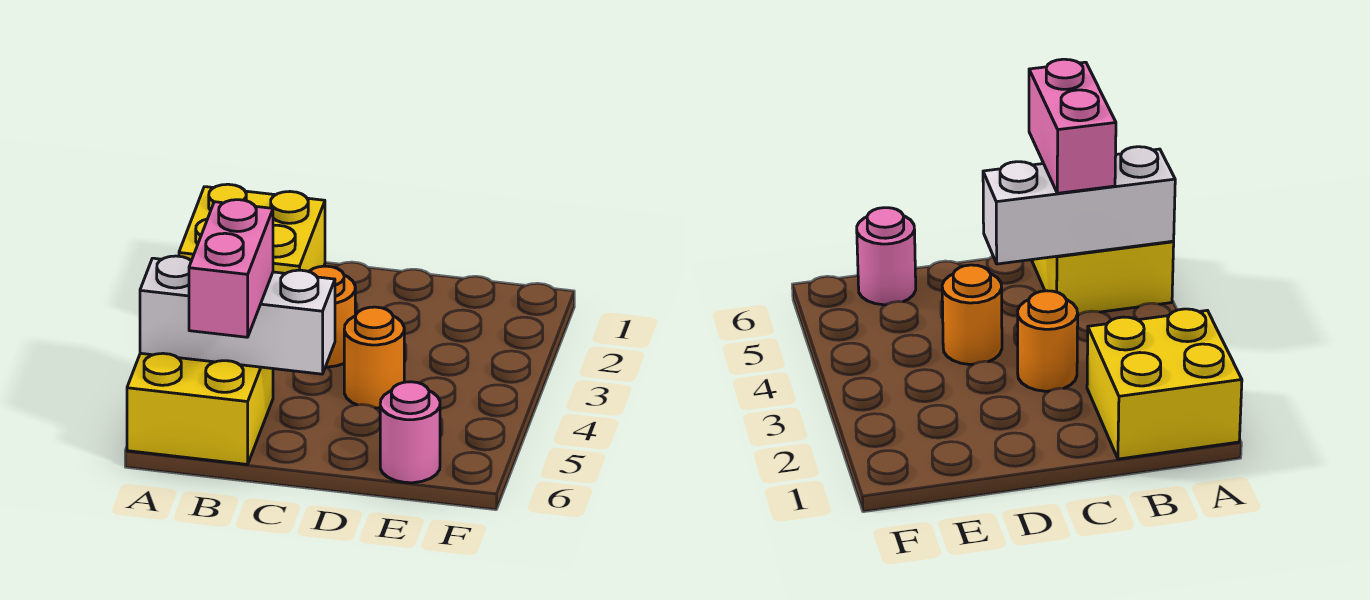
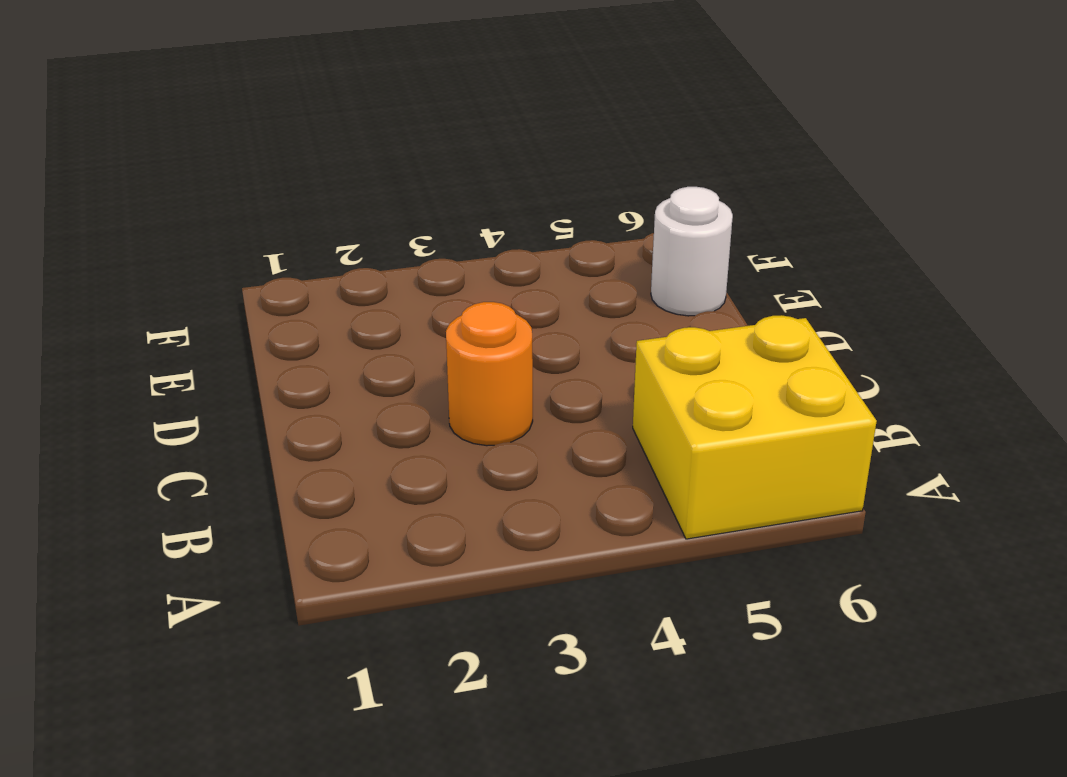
white round brick E6 level 1 -> pink round brick E6 level 1
none -> yellow brick A1:B2 level 1
none -> orange round brick D4 level 1

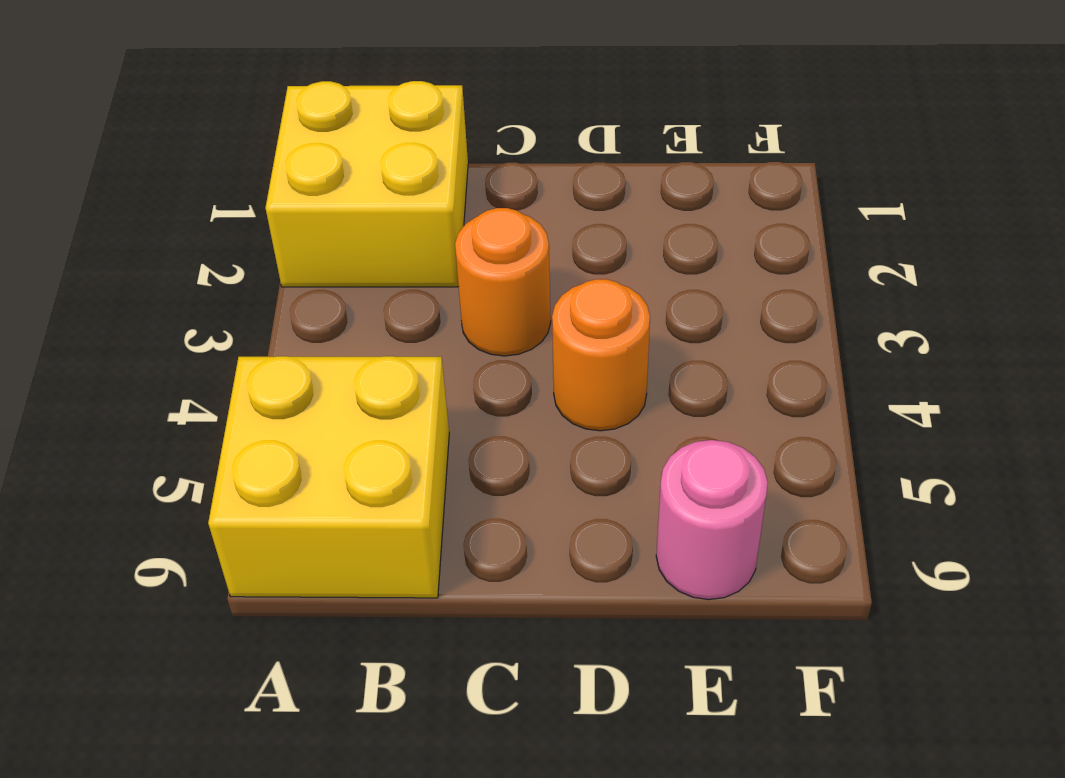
none -> white brick A5:C5 level 2
none -> pink brick B5:B6 level 3

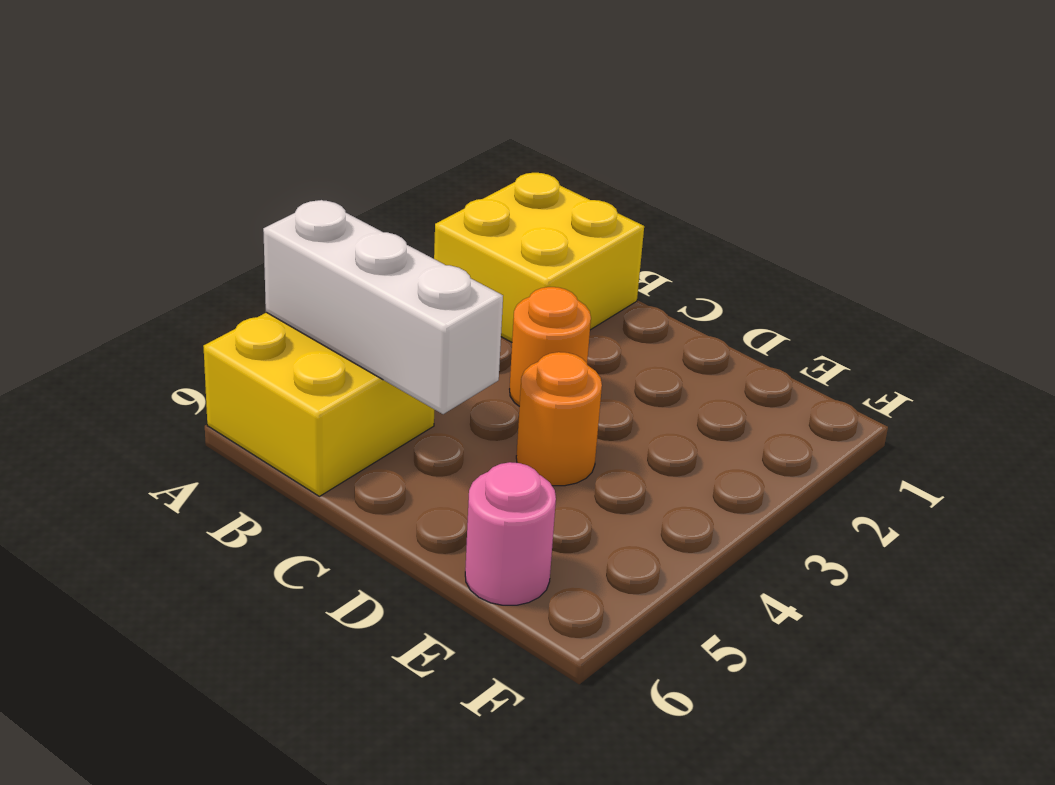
none -> pink brick B5:B6 level 3

